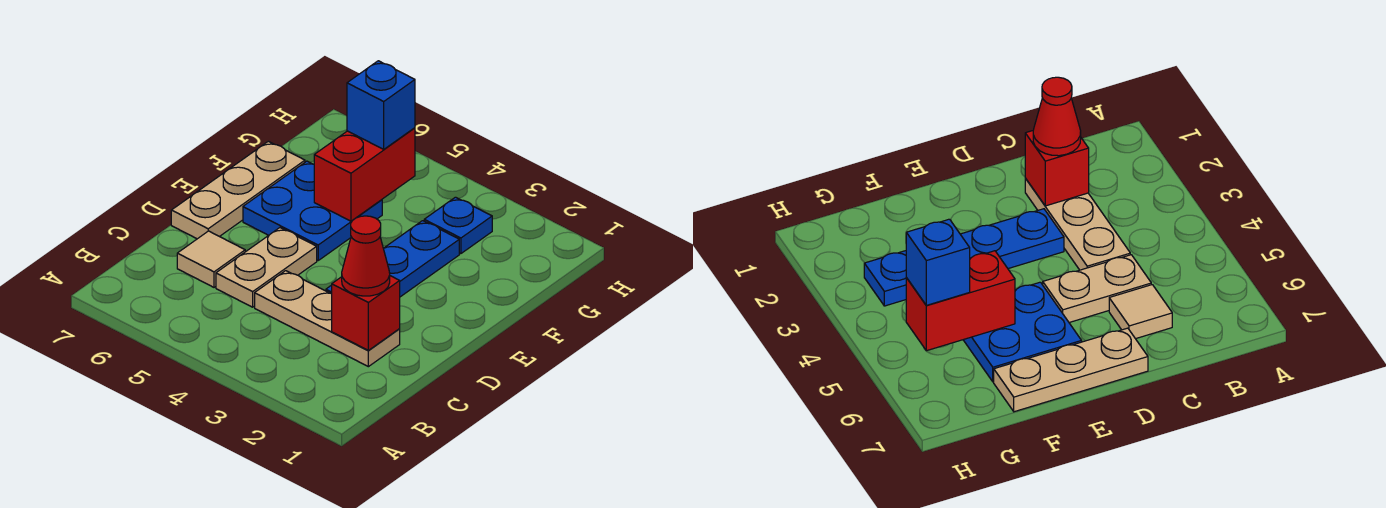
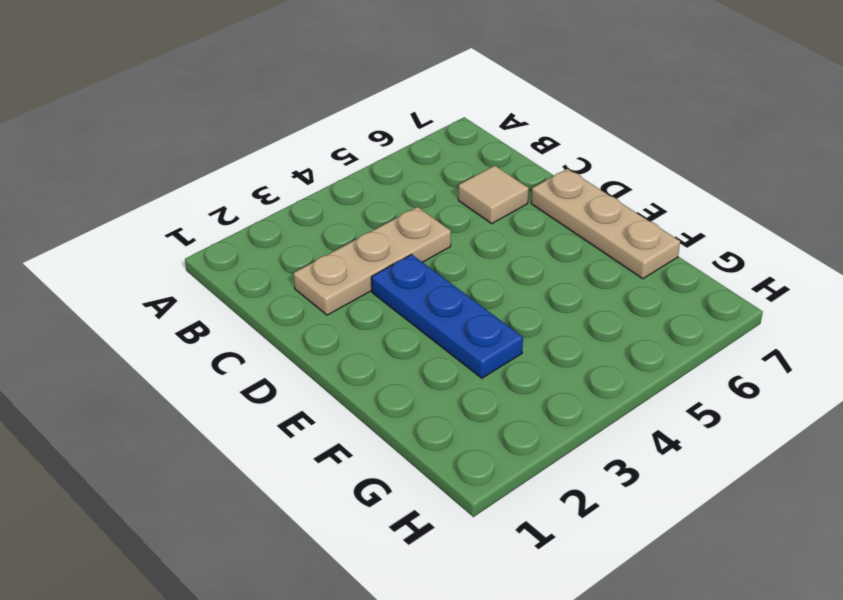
none -> tan plate C5:D5 level 1
none -> blue plate E5:F6 level 1

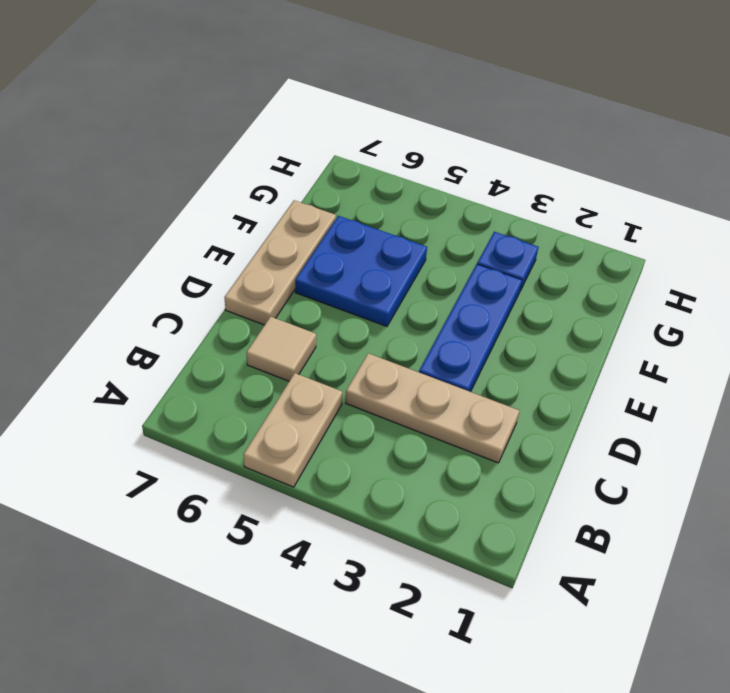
tan plate A5:B5 level 1 -> tan plate C5:D5 level 1
none -> red brick C2 level 2
none -> red brick F5:G5 level 2

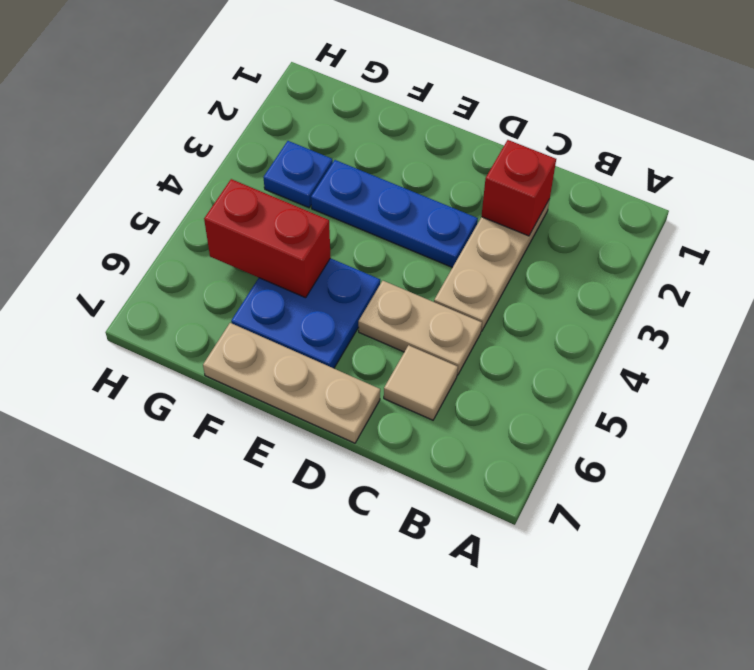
none -> red cone C2 level 3
none -> blue brick G5 level 3

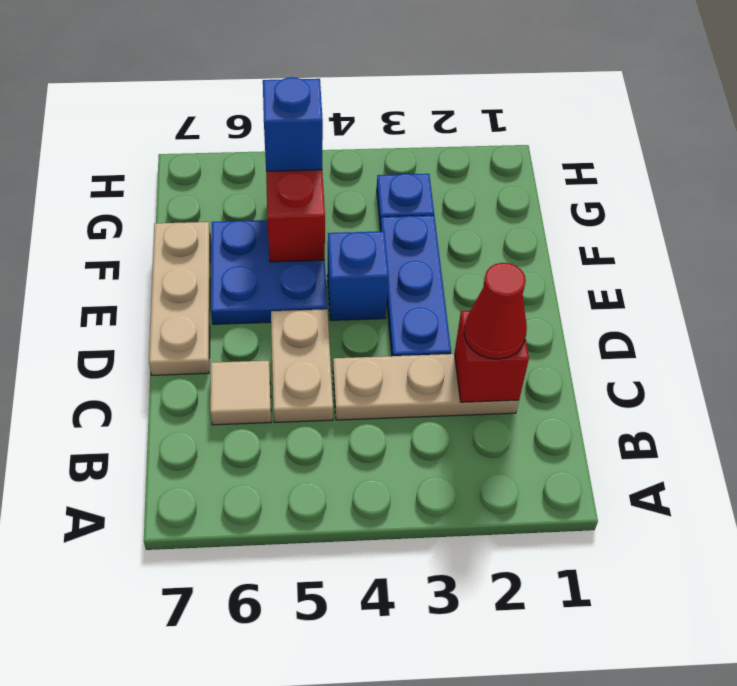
blue brick E4 level 1 -> none

